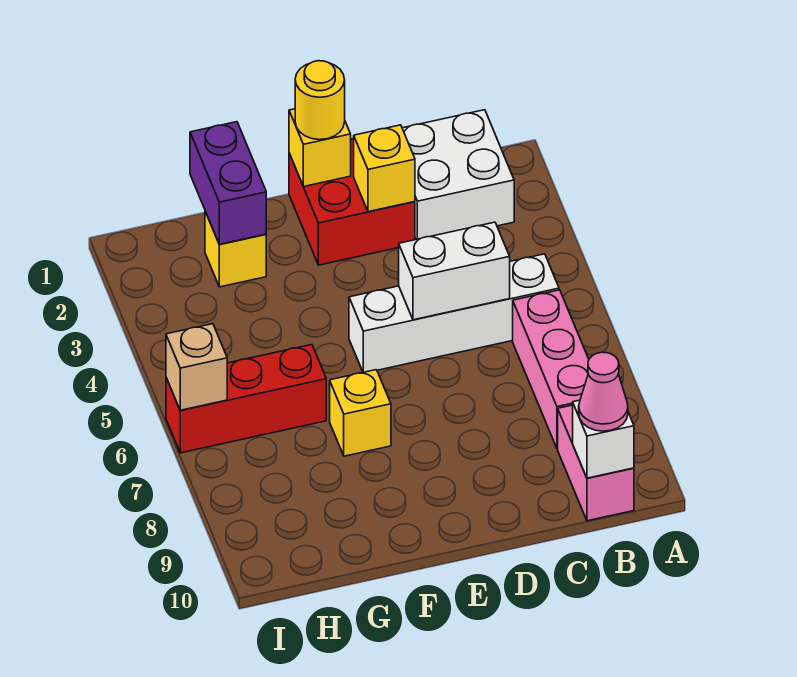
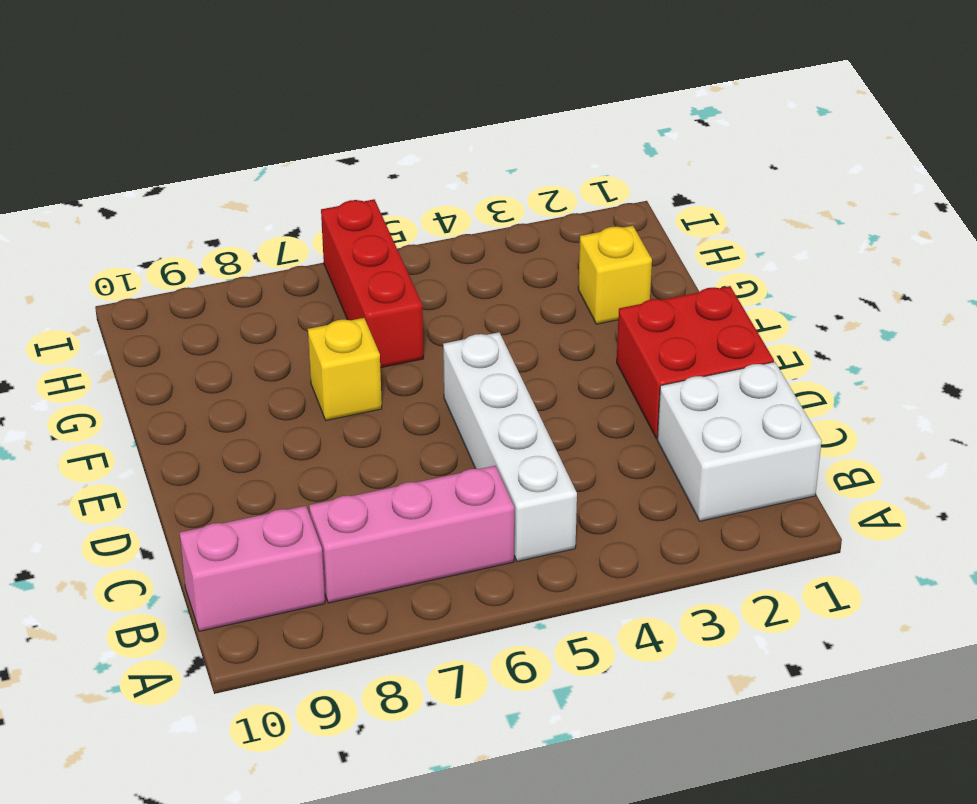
none -> white brick B10 level 2
none -> white brick C5:D5 level 2
none -> yellow brick D2 level 2

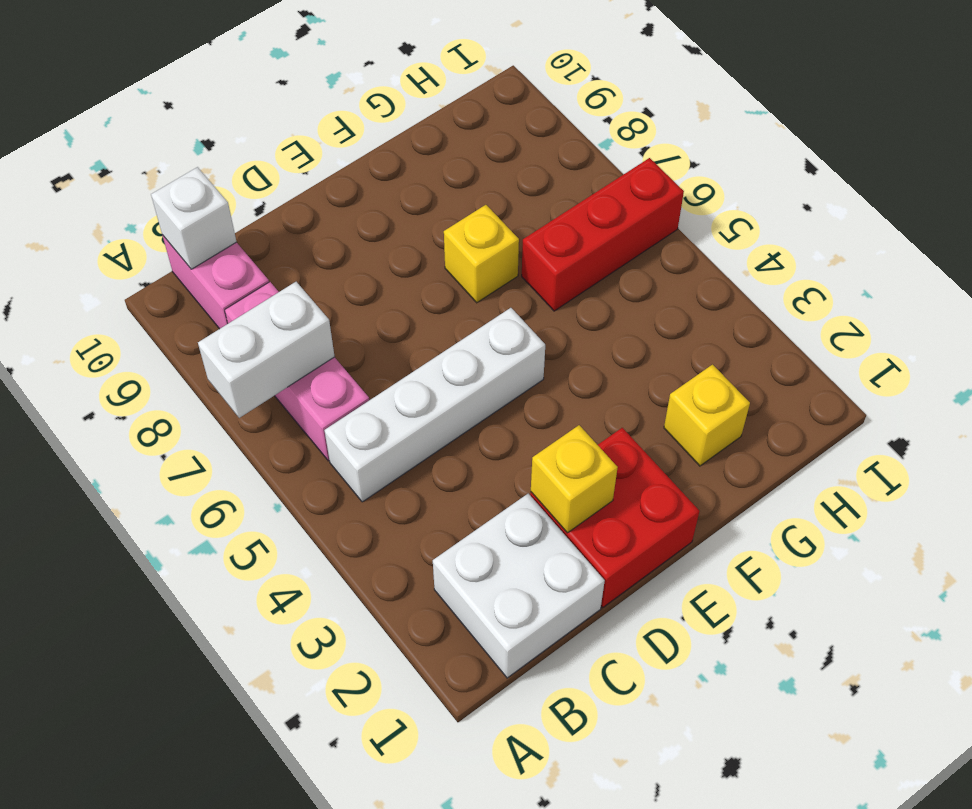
white brick A7:B7 level 2 -> white brick C5:D5 level 2
none -> yellow brick E1 level 2
none -> purple brick G1:G2 level 2
none -> tan brick I6 level 2

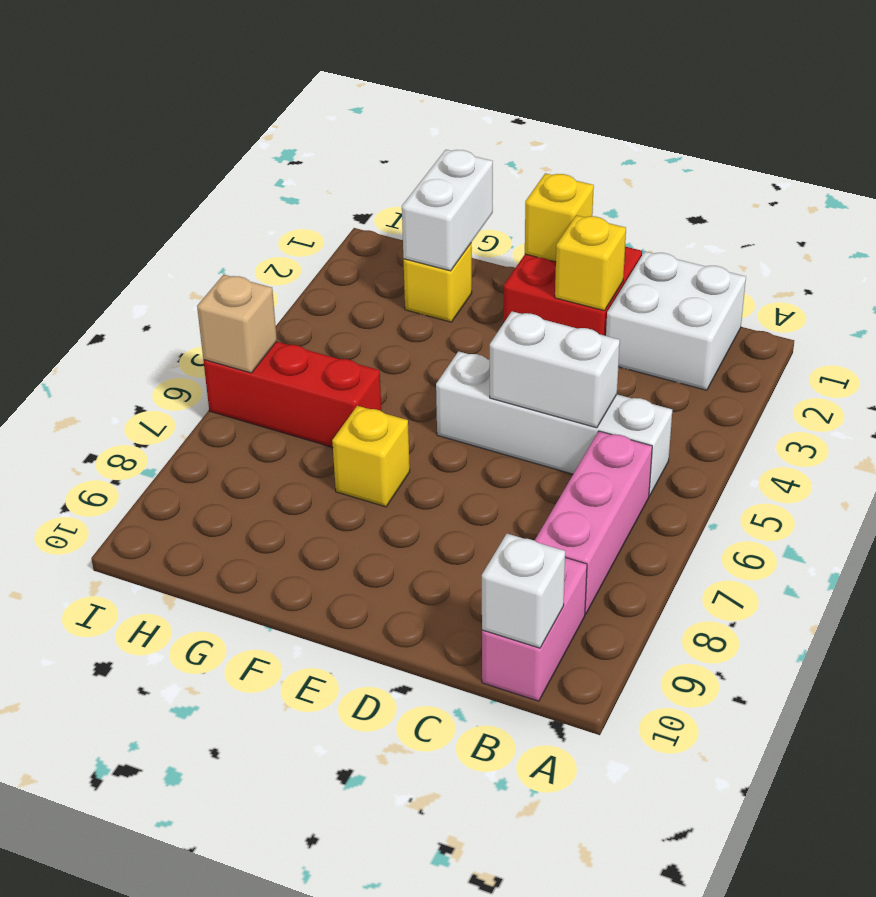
white brick G1:G2 level 2 -> purple brick G1:G2 level 2
none -> pink cone B10 level 3
none -> yellow round brick E1 level 3

